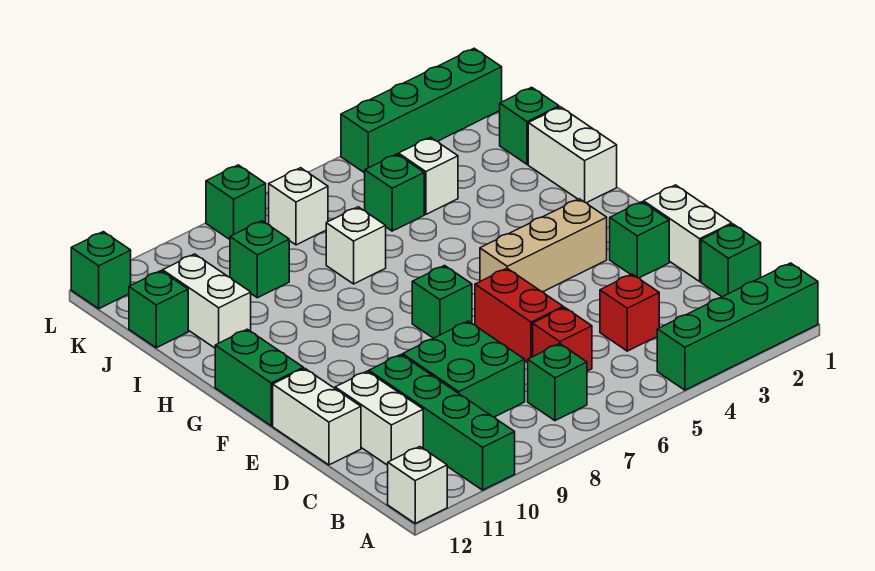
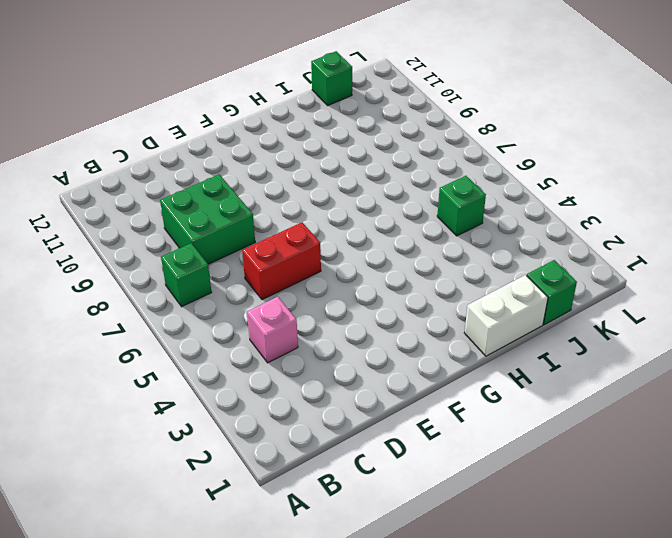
pink brick C4 level 1 -> red brick C4 level 1
none -> green brick A1:A4 level 1
none -> green brick A10:D10 level 1
none -> white brick A12 level 1

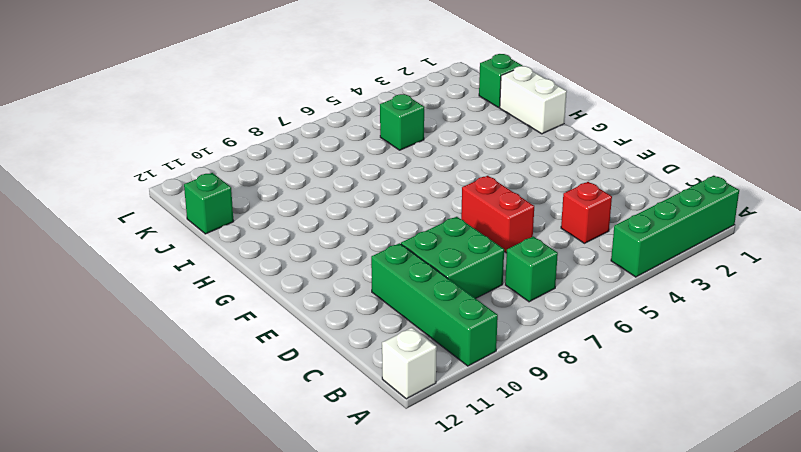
none -> green brick C1 level 1
none -> red brick C6 level 1
none -> white brick C11:D11 level 1

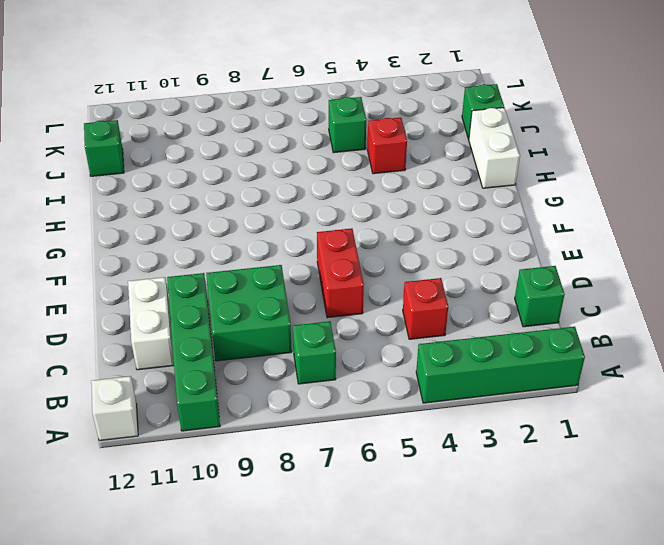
red brick I4 level 1 -> red brick C6 level 1
none -> white brick D1:E1 level 1
none -> white brick D12:E12 level 1
none -> green brick E2 level 1

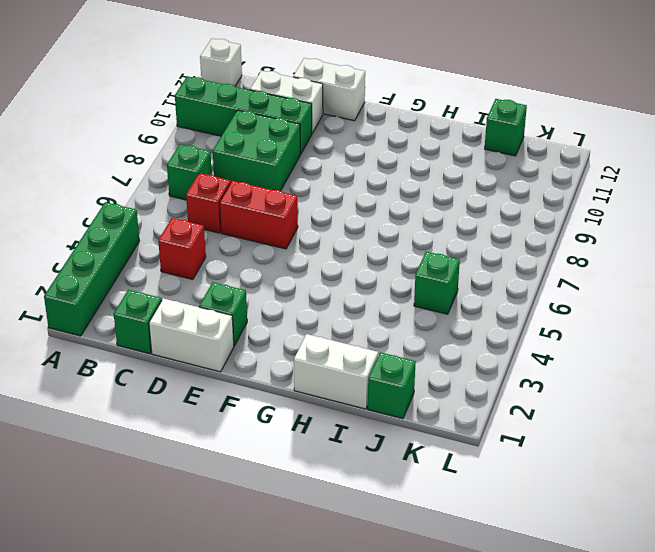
none -> tan brick F3:F5 level 1
none -> green brick F7 level 1
none -> green brick F12:G12 level 1

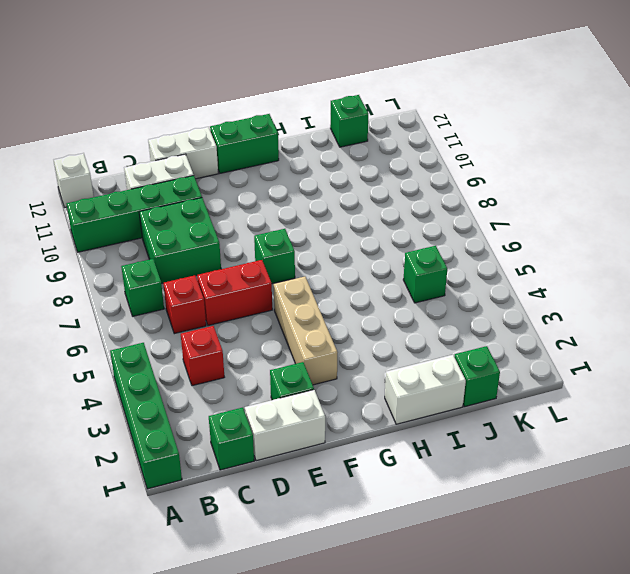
none -> white brick I7 level 1
none -> white brick I11:J11 level 1
none -> white brick J4 level 1

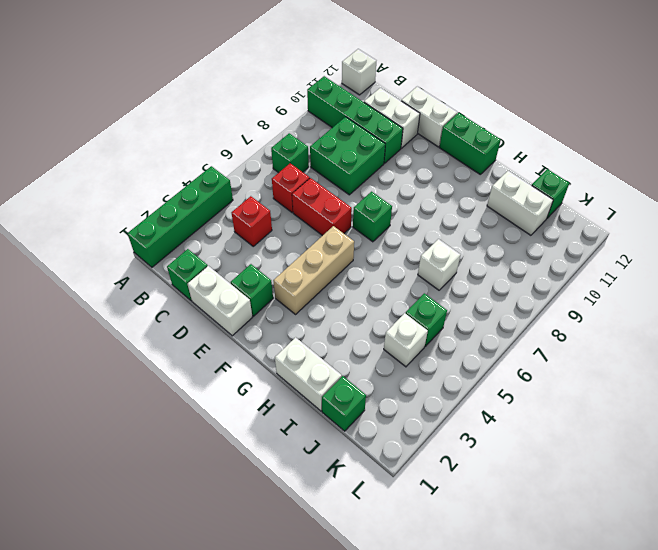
none -> green brick J9 level 1
none -> white brick K7 level 1
none -> green brick L1:L4 level 1

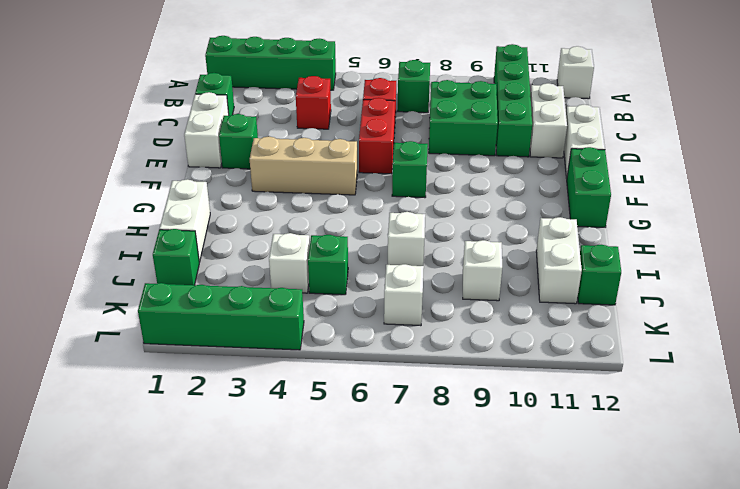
white brick J9 level 1 -> green brick J9 level 1
none -> green brick L8 level 1
none -> green brick L12 level 1

